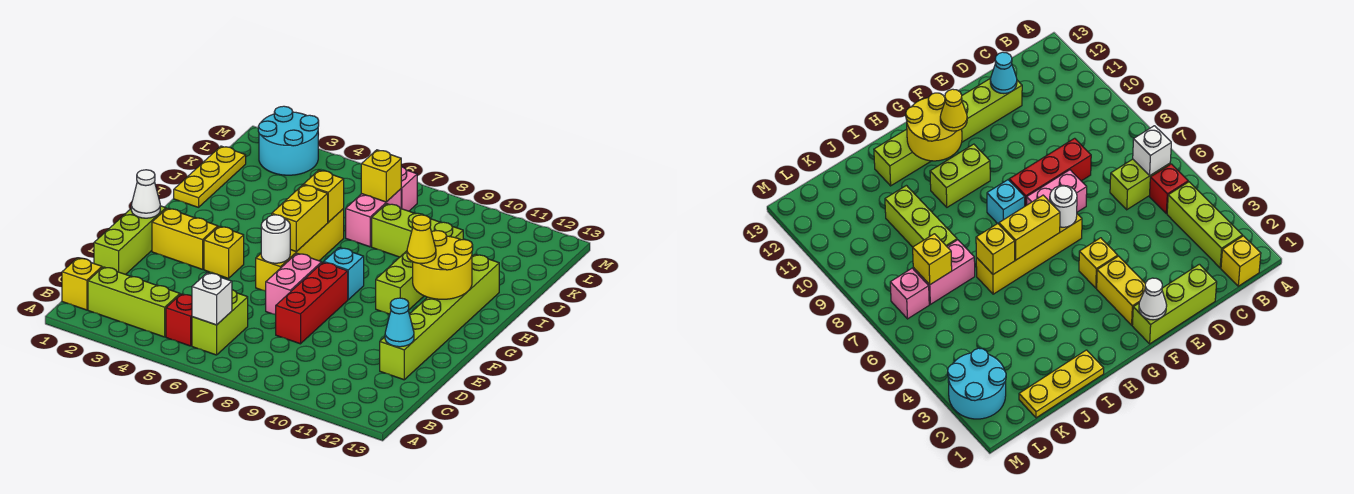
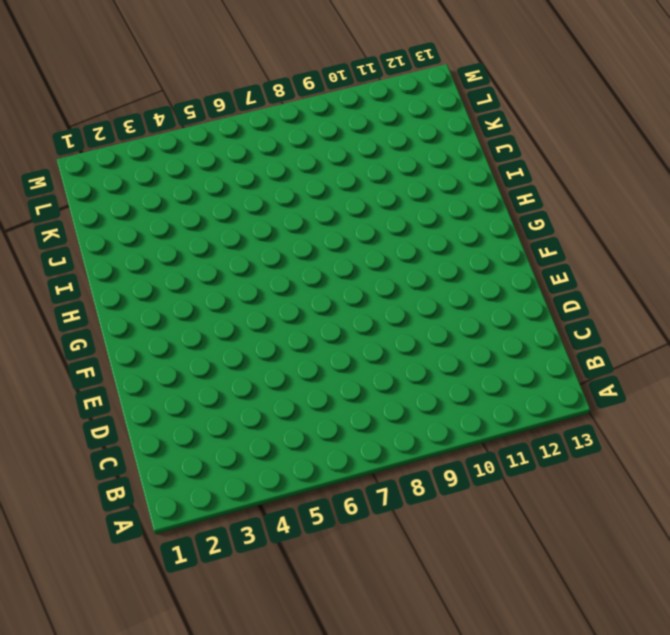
none -> yellow brick B1 level 1
none -> lime brick B2:B4 level 1
none -> red brick B5 level 1

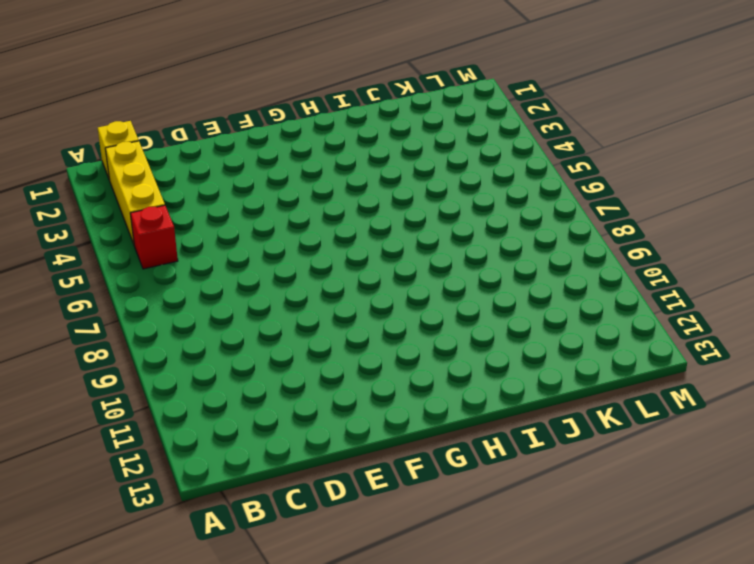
yellow brick B2:B4 level 1 -> lime brick B2:B4 level 1
none -> lime brick B6:C6 level 1
none -> lime brick D1:F1 level 1
none -> red brick D8:F8 level 1

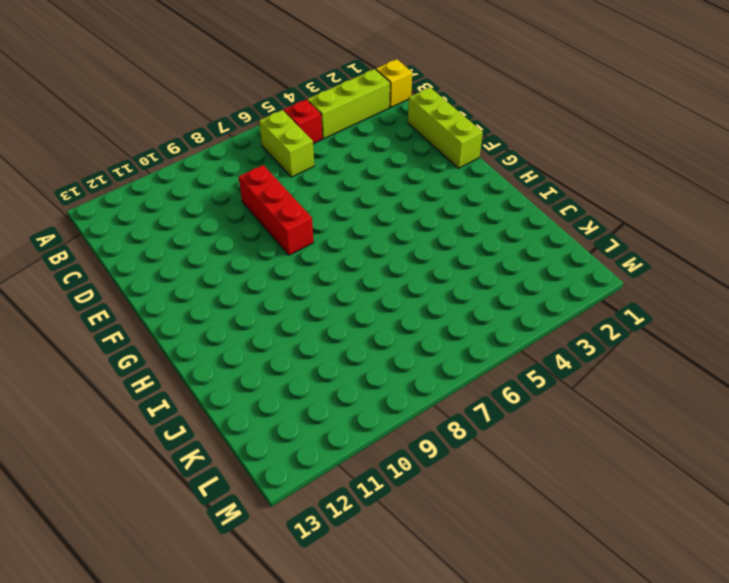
none -> lime brick D12:I12 level 1
none -> pink brick E7:F7 level 1
none -> yellow brick F2:F3 level 1

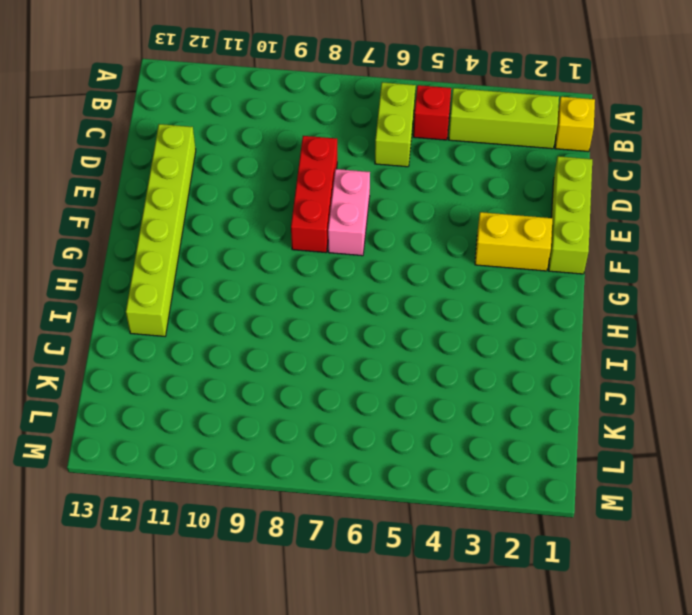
none -> yellow brick F4 level 1
none -> yellow brick F6:I6 level 1
none -> cyan brick G8 level 1

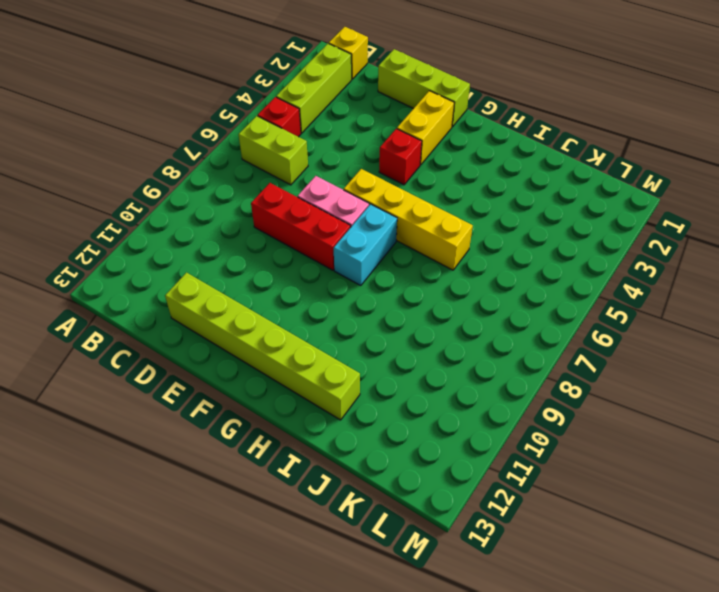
red brick F4 level 1 -> yellow brick F4 level 1
cyan brick G7:G8 level 1 -> cyan brick G8 level 1
none -> lime brick G10:H10 level 1
none -> yellow plate I1:K1 level 1
none -> pink brick J7:K7 level 1

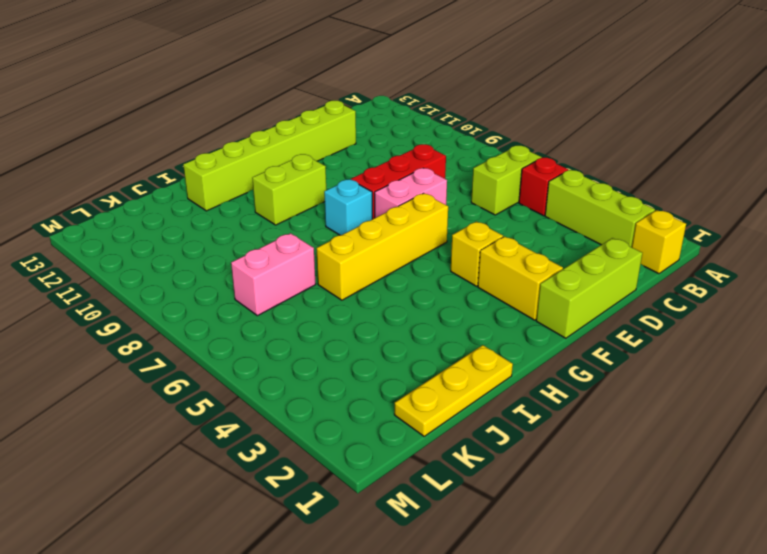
none -> lime brick J8:J10 level 1
none -> cyan round brick L2:M3 level 1
none -> pink brick L7 level 1

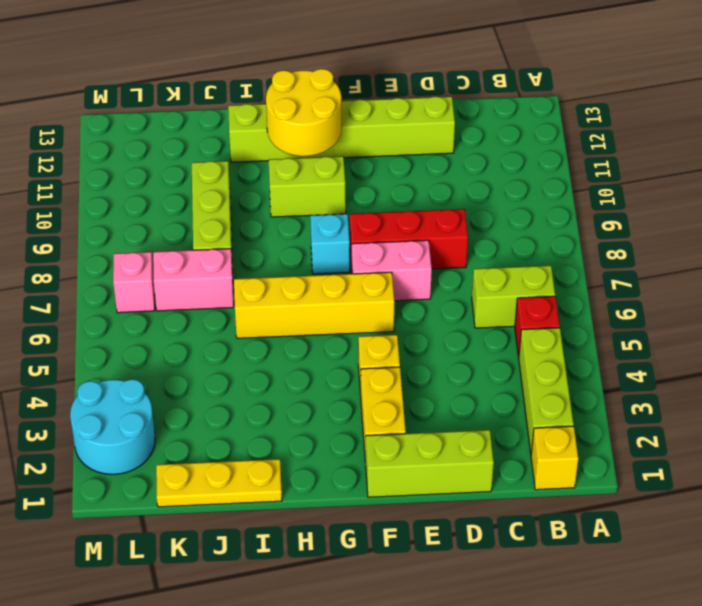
none -> white brick B6 level 2
none -> cyan cone D12 level 2
none -> white cone F1 level 2

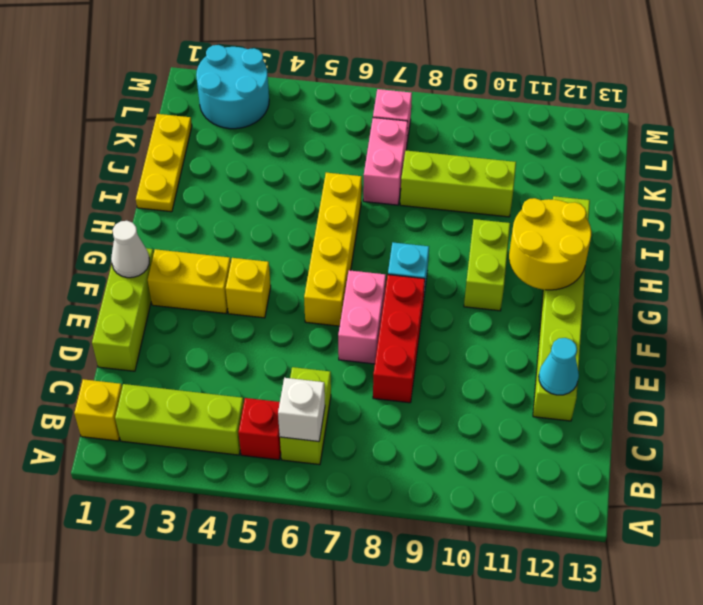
none -> white round brick F6 level 2
none -> yellow brick G6:H6 level 2
none -> yellow brick I6 level 2

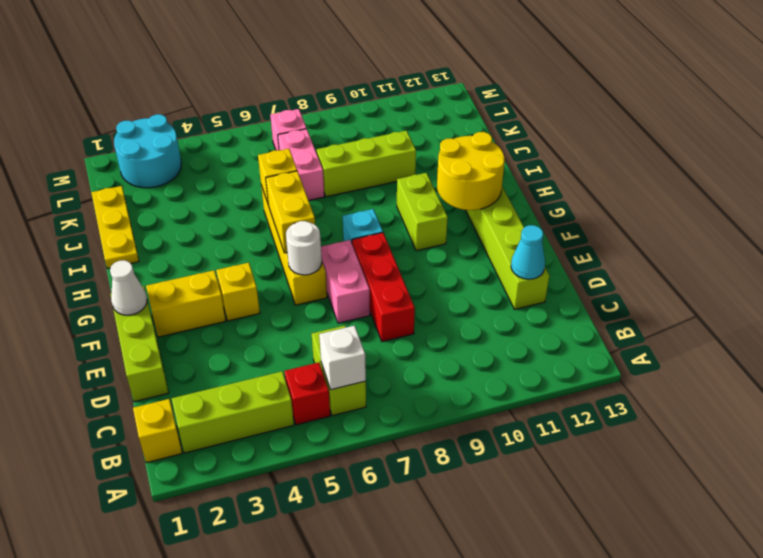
none -> yellow brick K7 level 2
none -> yellow cone G11 level 3

